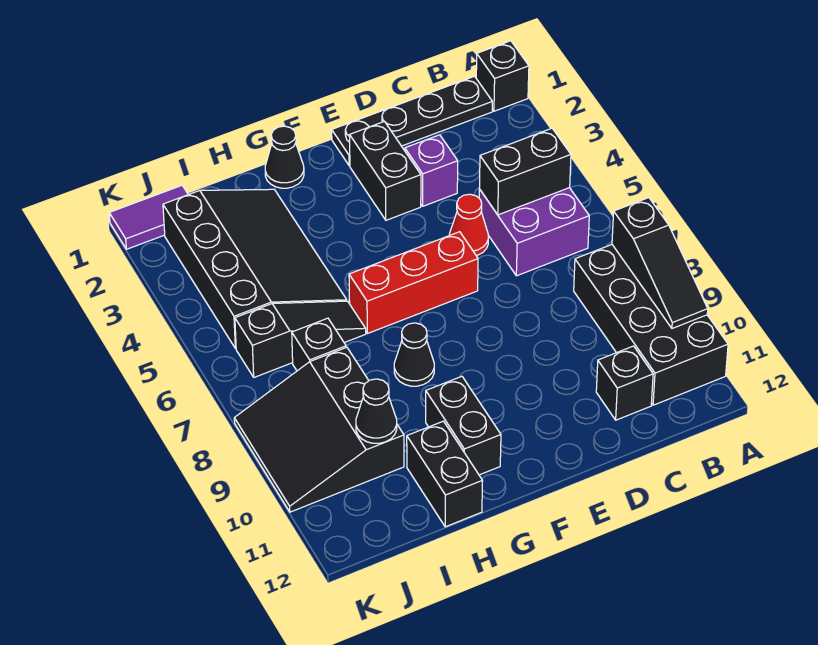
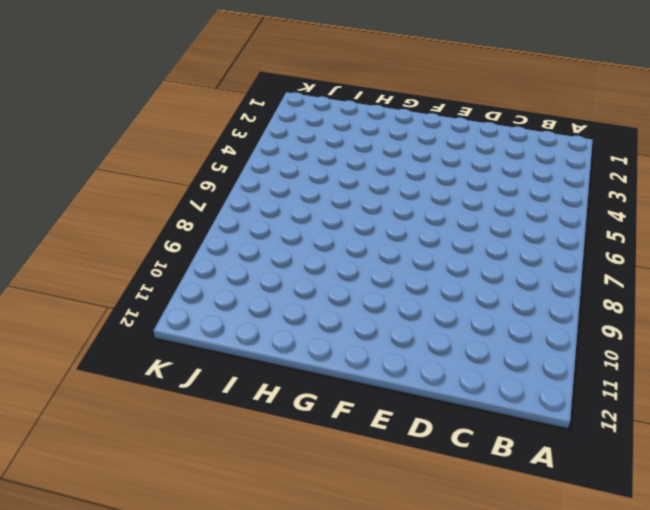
none -> black brick A1 level 1
none -> black brick A8:B11 level 1
none -> black plate B1:E1 level 1

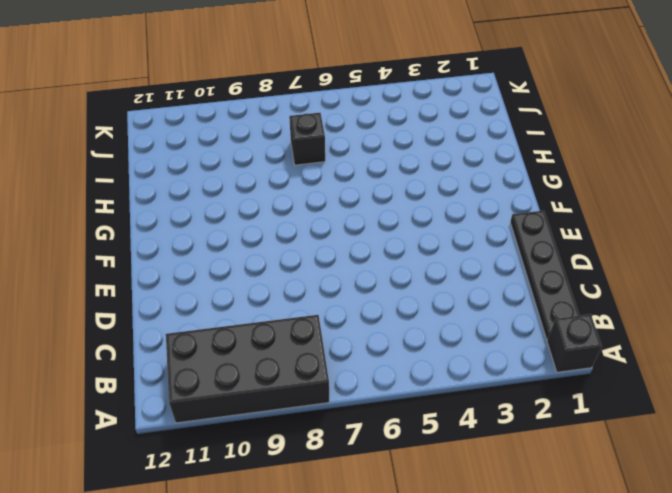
none -> purple brick B5:C6 level 1
none -> black brick C11 level 1
none -> purple brick D3 level 1

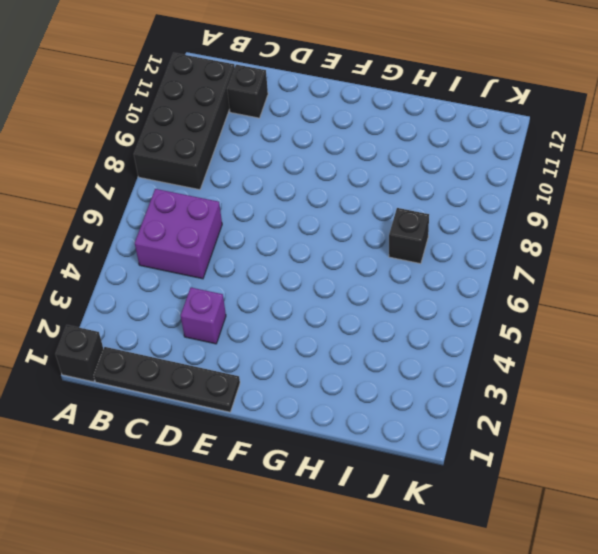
none -> red cone D5 level 1
none -> black brick E2:E3 level 1
none -> red brick E6:G6 level 1

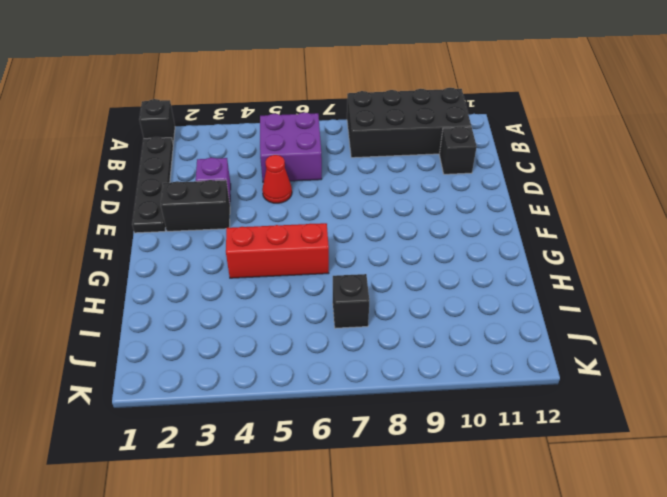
red brick G4:G6 level 1 -> red brick E6:G6 level 1
none -> black cone G1 level 1
none -> black cone G8 level 1
none -> black brick G10:G11 level 1

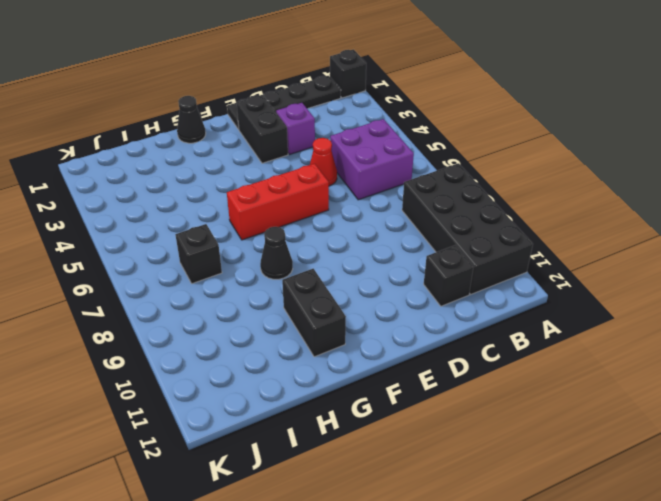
none -> black slope H2:J5 level 1 top J
none -> black slope H6:J6 level 1 top J
none -> black brick H11:H12 level 1

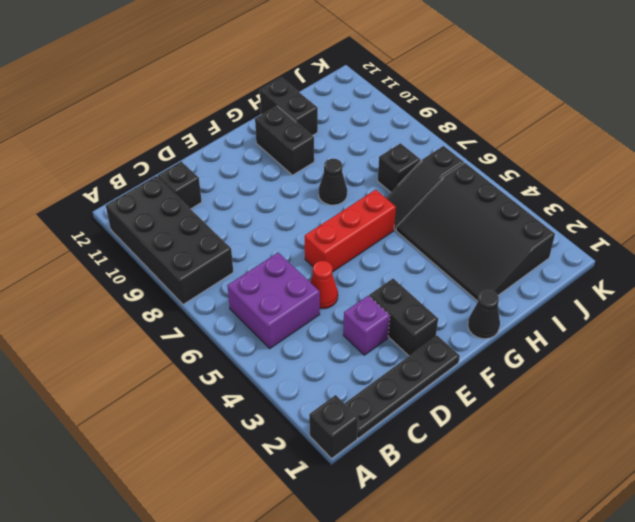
none -> black slope I8:K10 level 1 top I
none -> purple tile J1:K1 level 1
none -> black slope A8:A10 level 2 top 8

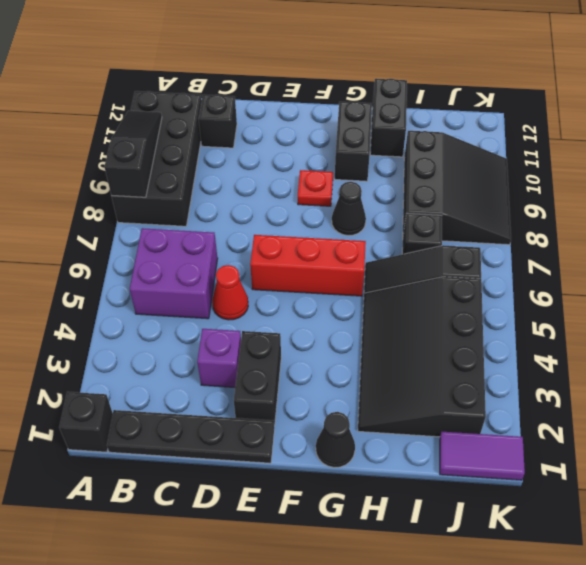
red plate F9 level 1 -> none
none -> black brick B5:C5 level 2
none -> black cone I10 level 2

